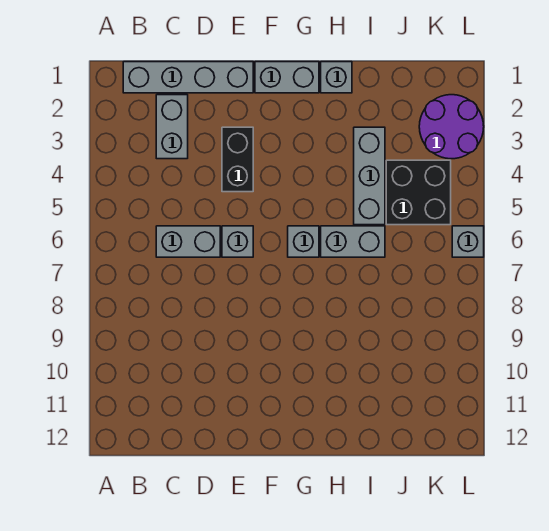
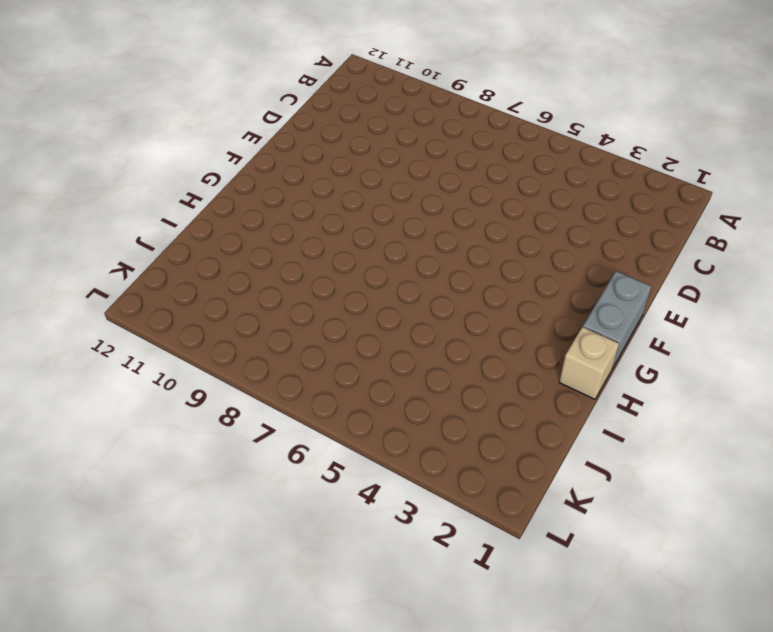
tan brick H1 level 1 -> grey brick H1 level 1
none -> grey brick B1:E1 level 1
none -> grey brick C2:C3 level 1
none -> grey brick C6:D6 level 1

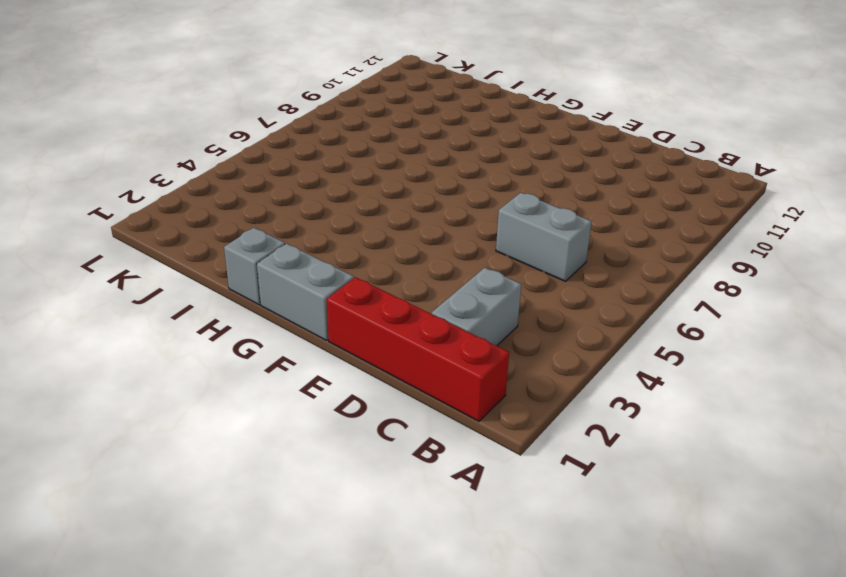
red brick B1:E1 level 1 -> grey brick B1:E1 level 1
none -> black brick E3:E4 level 1
none -> grey brick E6 level 1
none -> grey brick G6 level 1

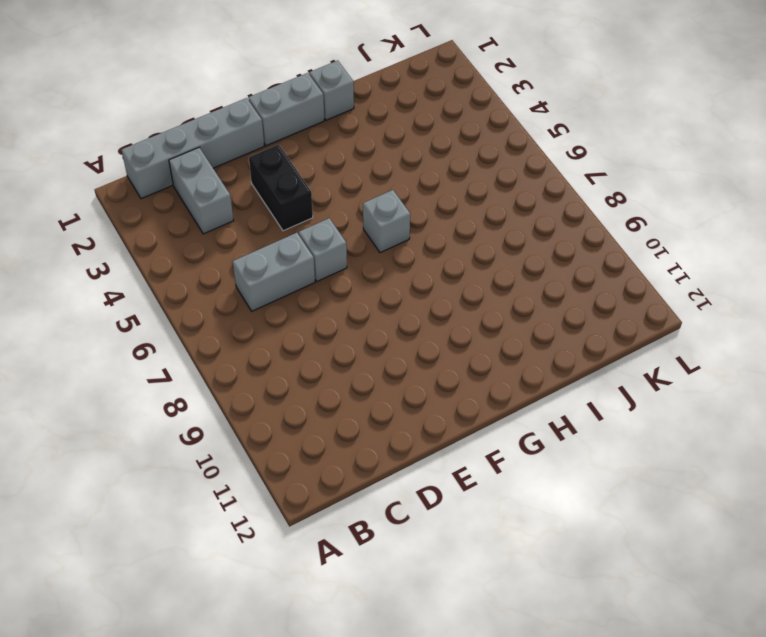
none -> grey brick H6:I6 level 1
none -> grey brick I3:I5 level 1
none -> black brick J4:K5 level 1

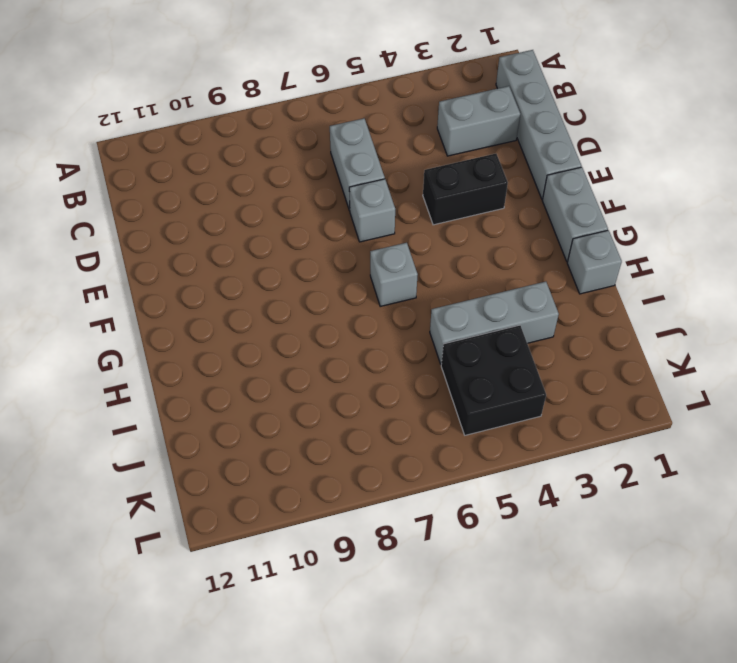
none -> grey brick H6:I6 level 1
none -> purple round brick K2:L3 level 1
none -> grey brick L6 level 1

